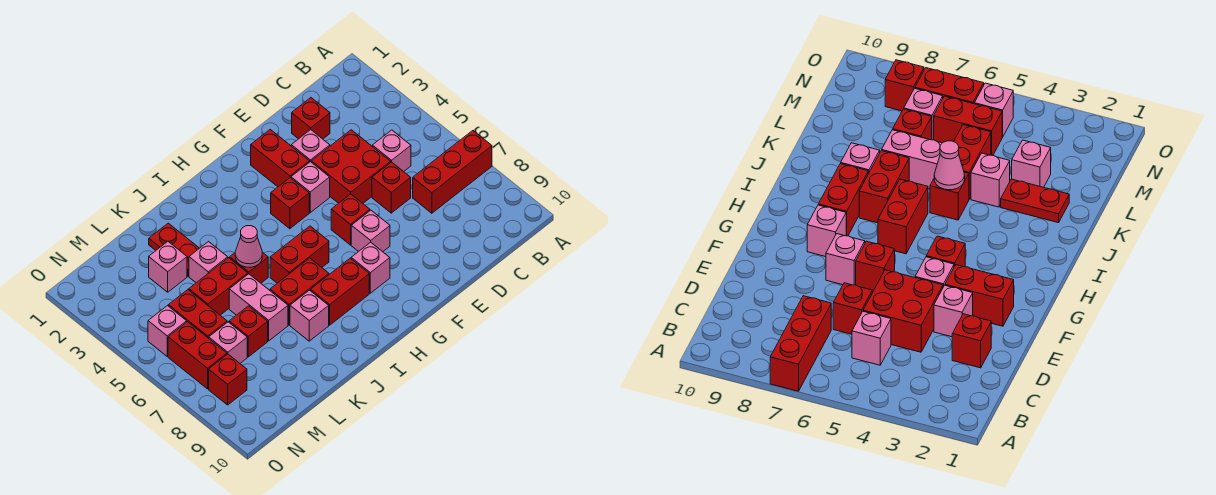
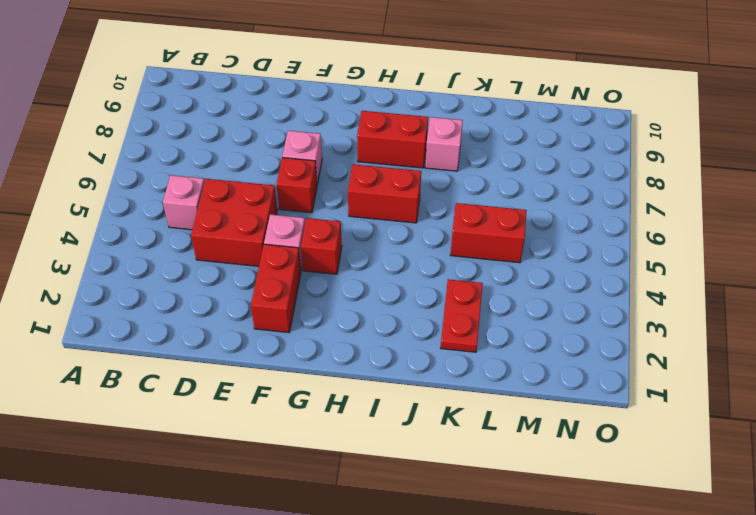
none -> red brick A7:C7 level 1
none -> red brick D2 level 1
none -> red brick D6 level 1

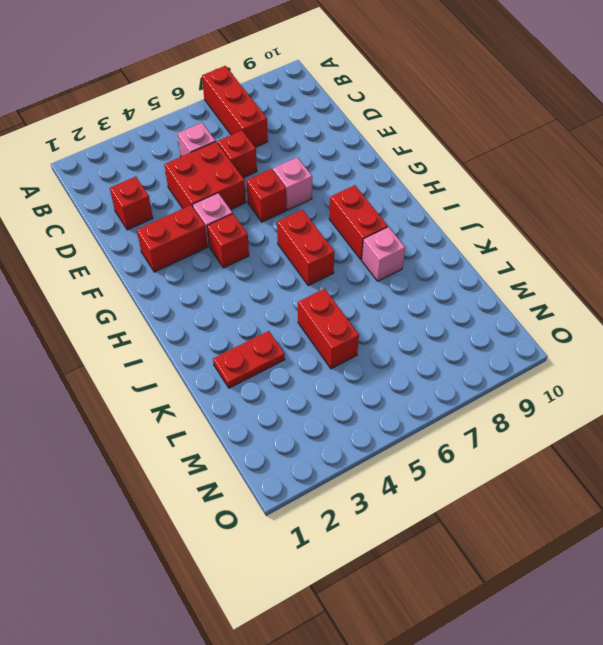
none -> pink brick E3 level 1
none -> pink brick G8 level 1
none -> red brick I7:J7 level 1

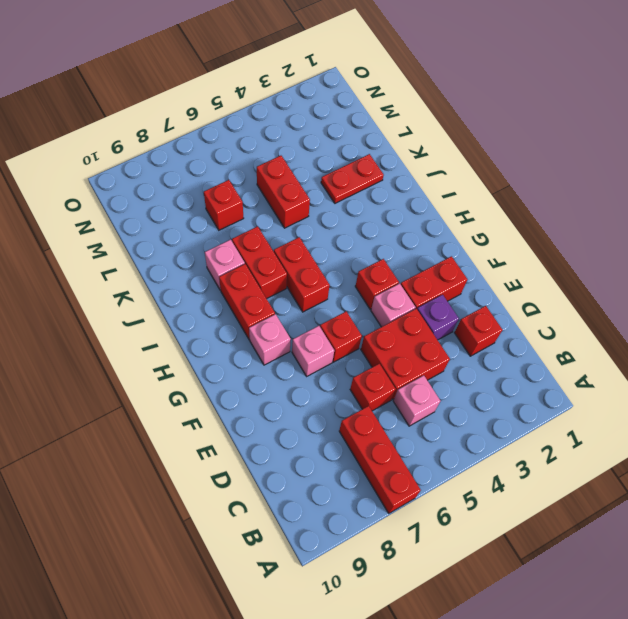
purple brick E3 level 1 -> pink brick E3 level 1
none -> red brick J5 level 1
none -> pink brick K4 level 1
none -> pink brick K6:K7 level 1

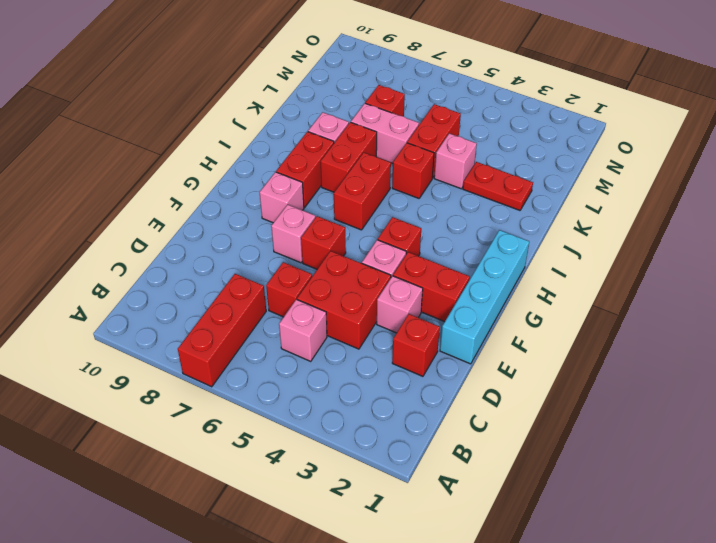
cyan brick E1:H1 level 1 -> none
none -> pink brick L3 level 1
none -> red brick M5:M6 level 1
none -> pink brick M7 level 1

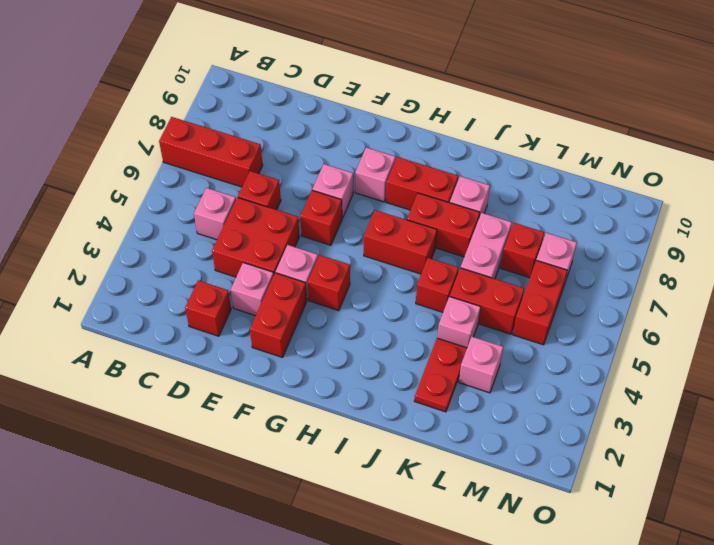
none -> pink brick N5 level 1
none -> red brick N6:N7 level 1
none -> red brick N8 level 1

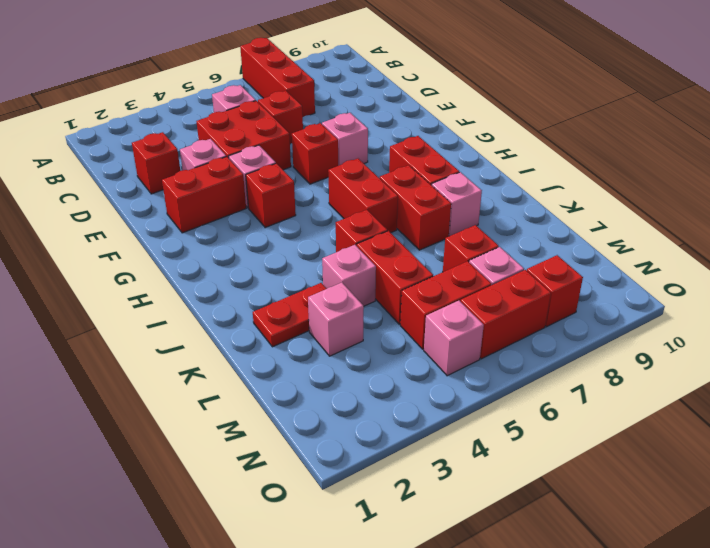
none -> pink brick G8 level 1
none -> pink brick K6:K7 level 1
none -> pink cone J5 level 2

